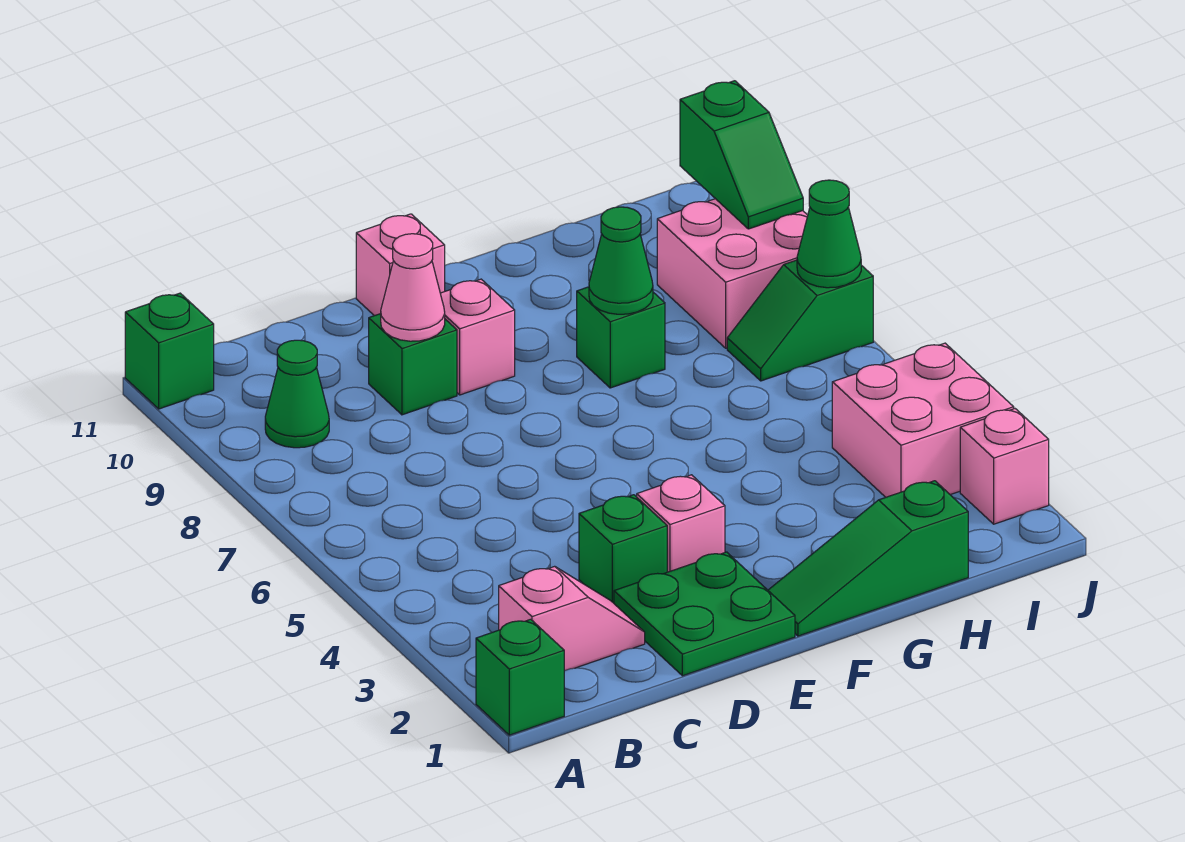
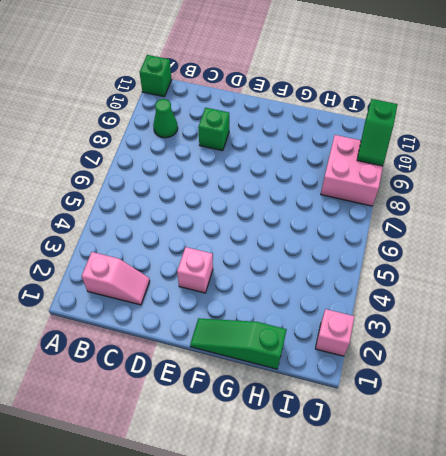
none -> green brick A1 level 1
none -> green plate D1:E2 level 1
none -> green brick D3 level 1

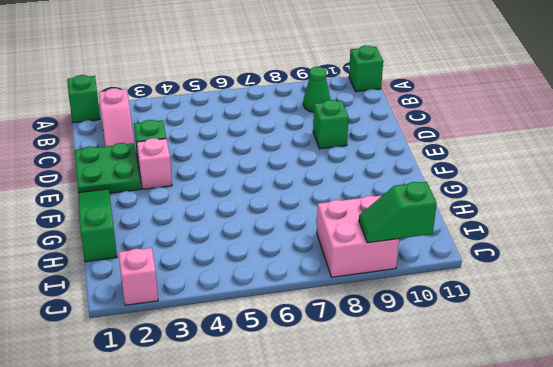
none -> pink brick E9 level 1
none -> pink brick E11 level 1
none -> green brick G8 level 1

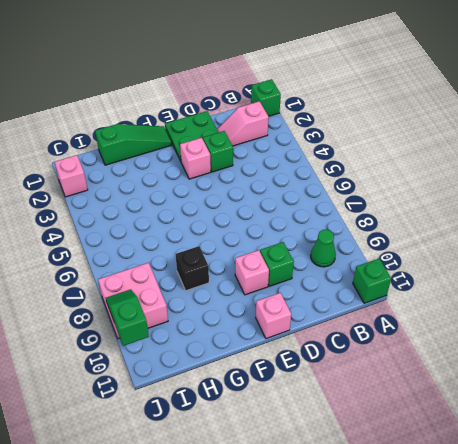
black brick G8 level 1 -> green brick G8 level 1
none -> pink brick I3:J4 level 1
none -> green slope I7:J7 level 1 top J
none -> pink cone D9 level 2

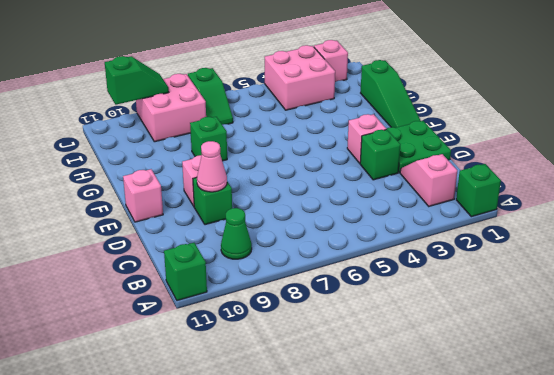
none -> green cone G8 level 2
none -> green cone J7 level 2

